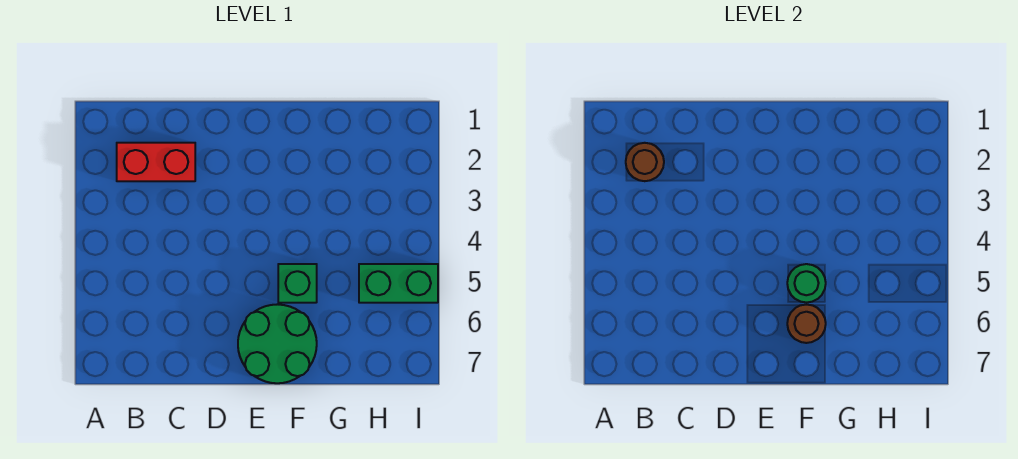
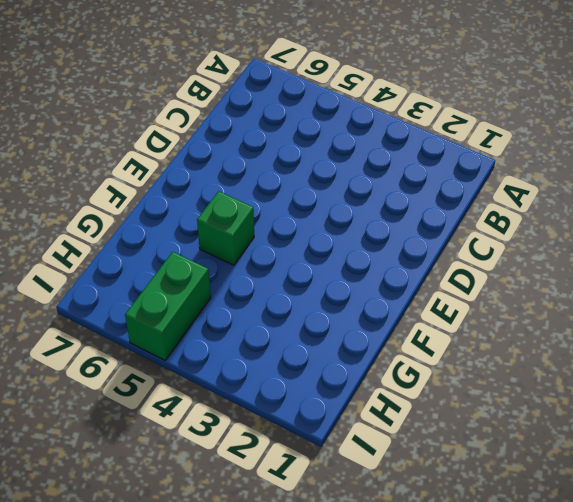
none -> red brick B2:C2 level 1
none -> green round brick E6:F7 level 1

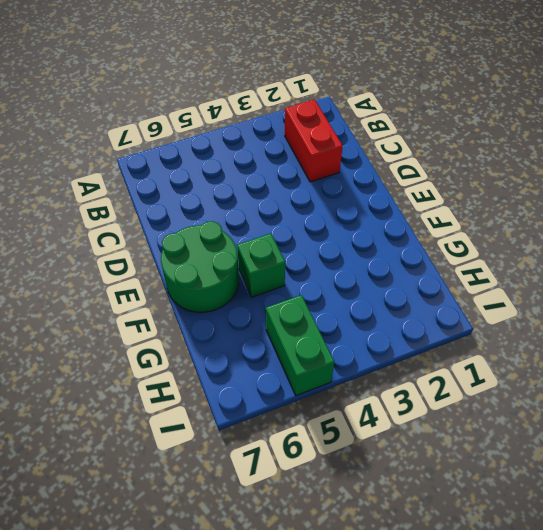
none -> brown round brick B2 level 2
none -> green round brick F5 level 2

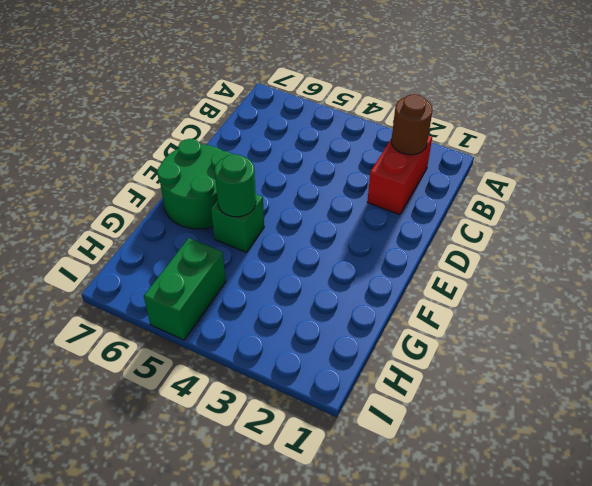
none -> brown round brick F6 level 2

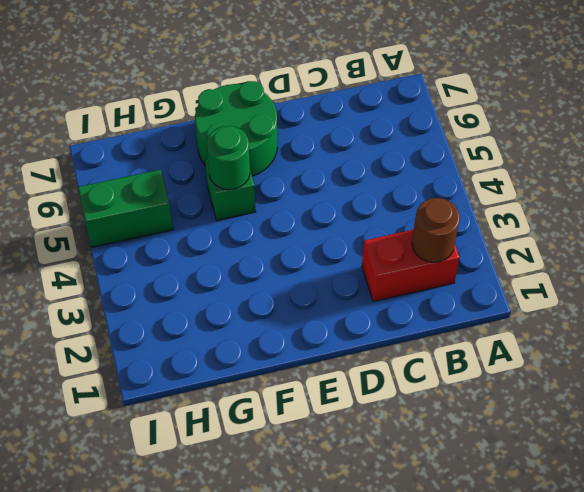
none -> brown round brick F6 level 2

